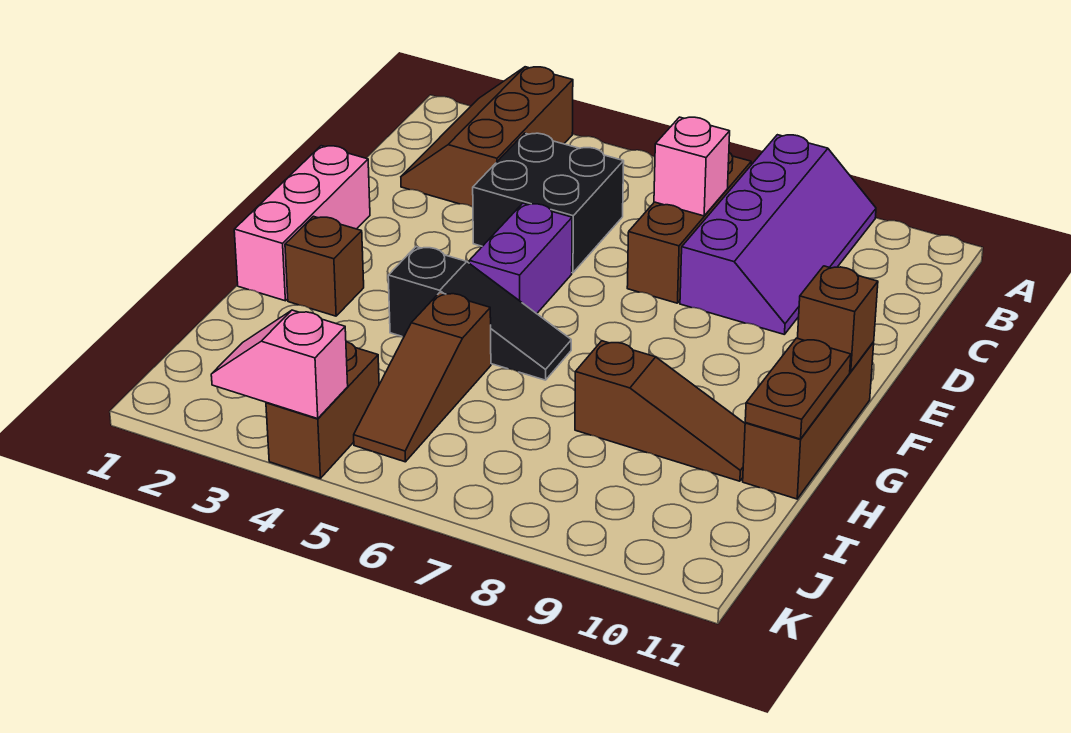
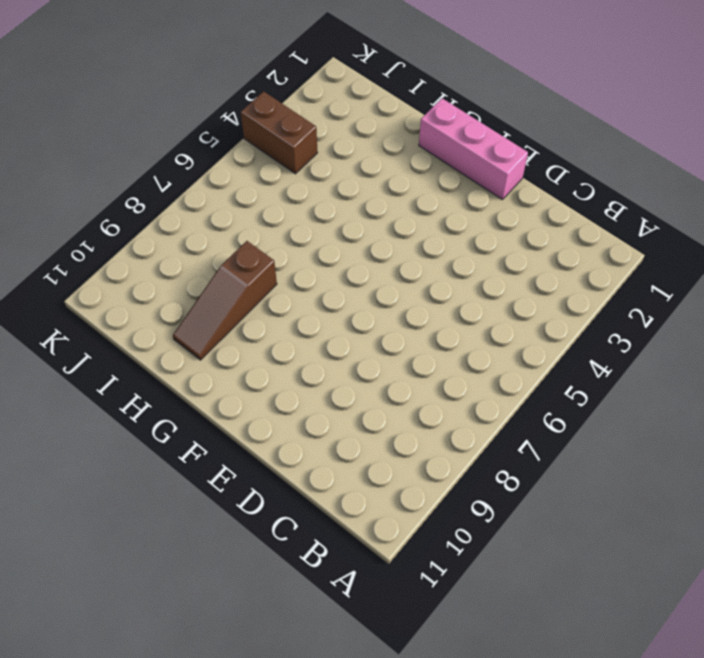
none -> brown slope A2:C3 level 1 top 3
none -> purple slope A8:D9 level 1 top 8
none -> brown brick B7:D7 level 1

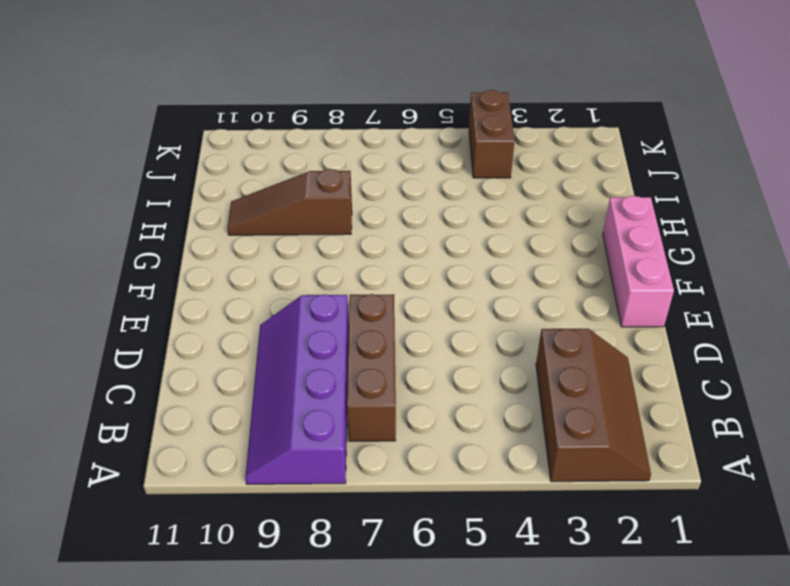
none -> black brick C4:D5 level 1
none -> purple brick E5:F5 level 1
none -> brown brick F11:H11 level 1

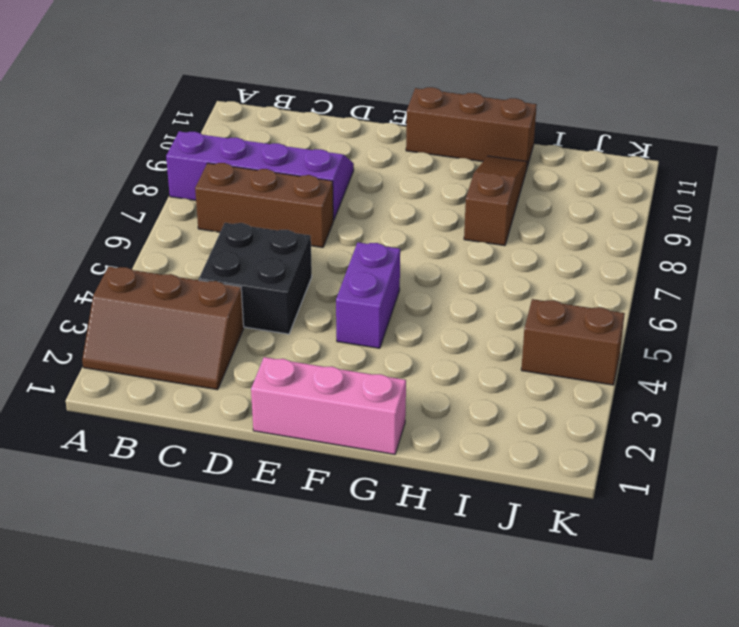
purple brick F4:F5 level 1 -> purple brick E5:F5 level 1
none -> brown brick G2 level 1
none -> black slope G4:G6 level 1 top 4
none -> brown slope H5:J5 level 1 top H

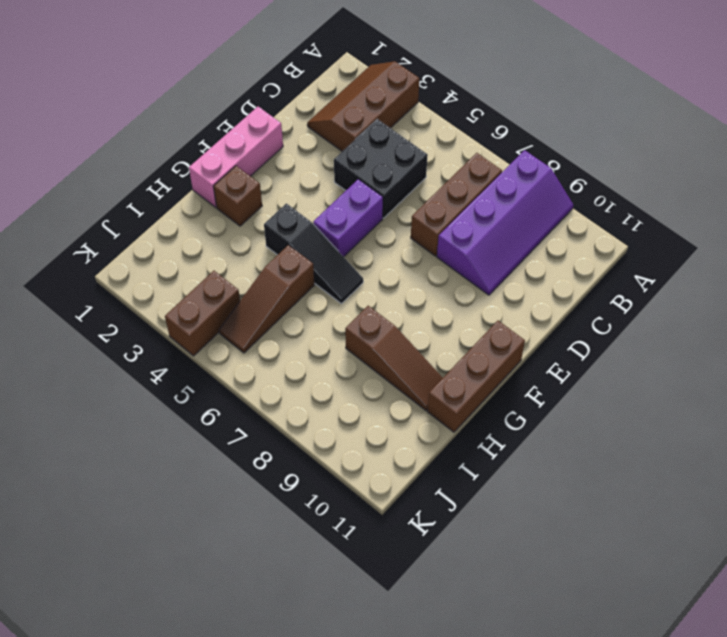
none -> pink brick C7 level 2
none -> brown brick F11 level 2
none -> brown plate G11:H11 level 2

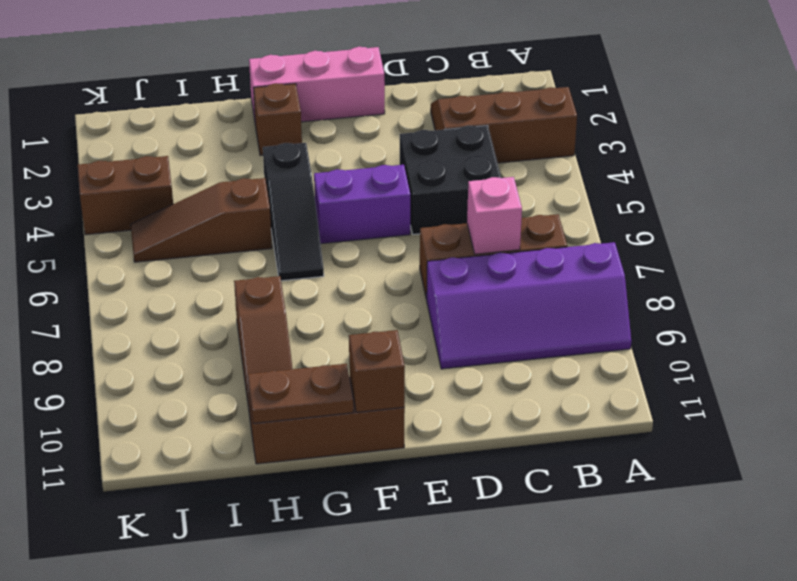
none -> pink slope K3:K4 level 2 top 4

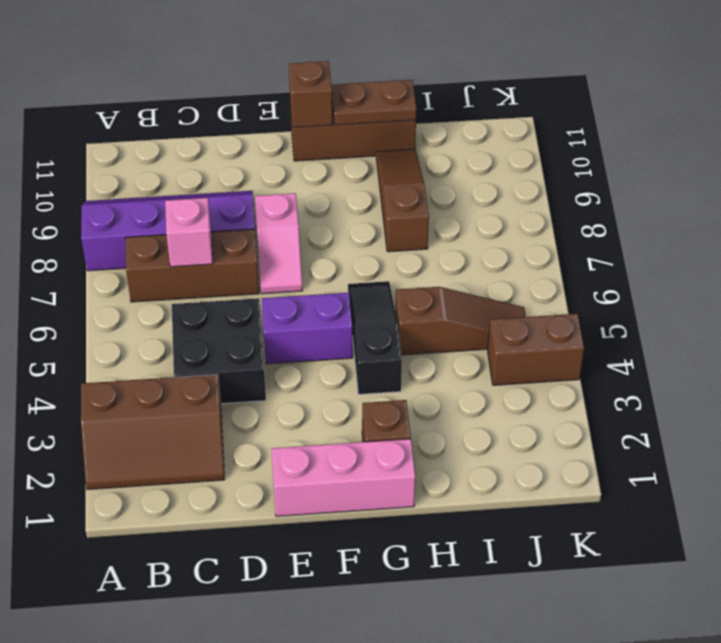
pink slope E7:E8 level 1 top 8 -> pink slope K3:K4 level 2 top 4

